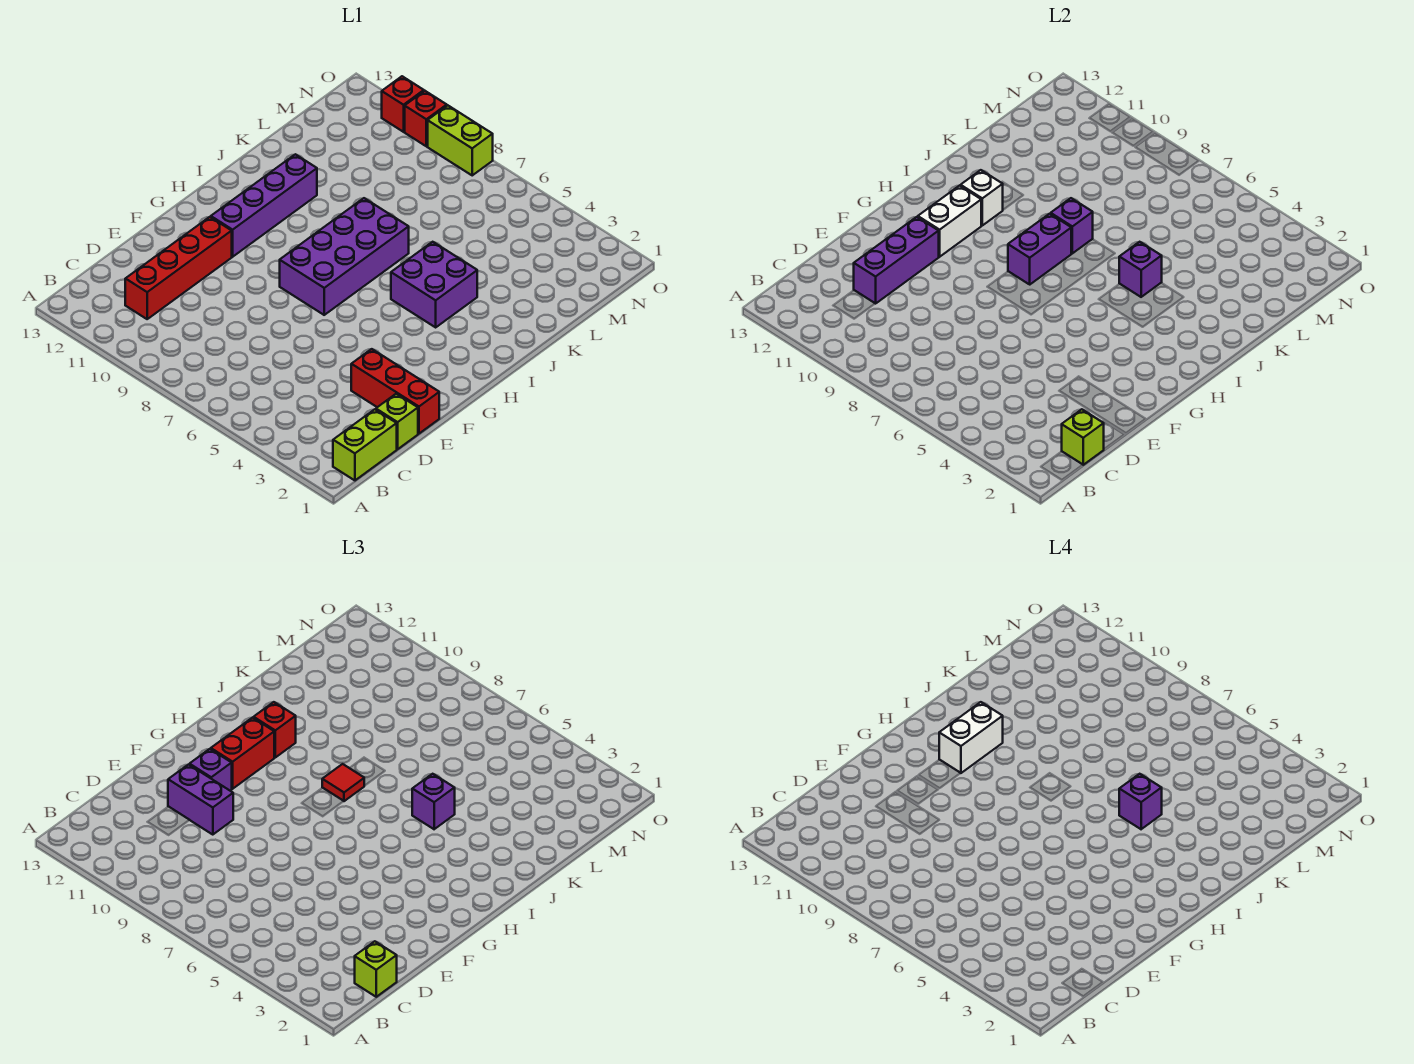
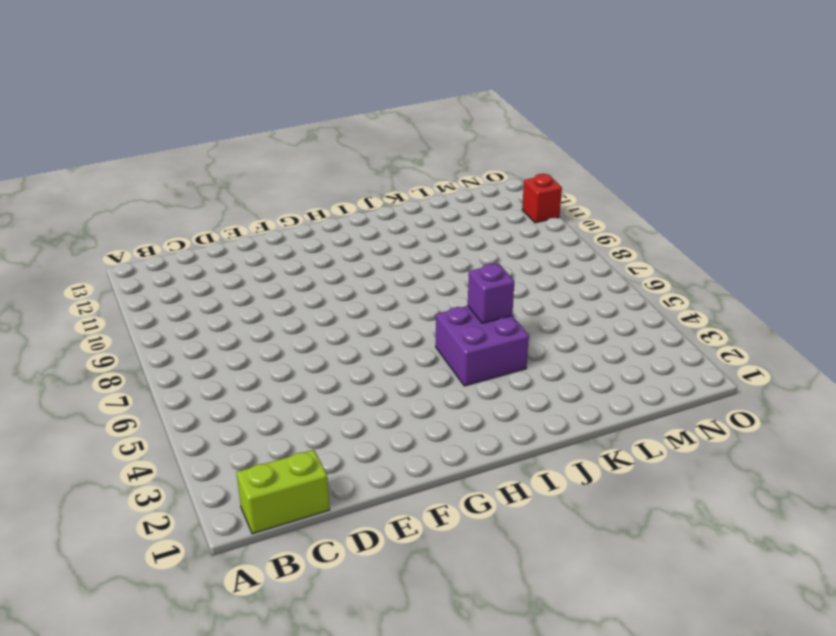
none -> red brick C11:F11 level 1
none -> lime brick D1 level 1
none -> red brick E1:E3 level 1

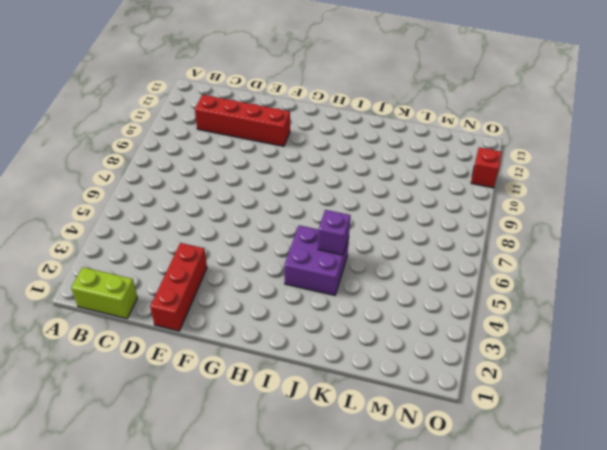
none -> lime brick D1 level 1
none -> purple brick G7:J8 level 1
none -> purple brick G11:J11 level 1

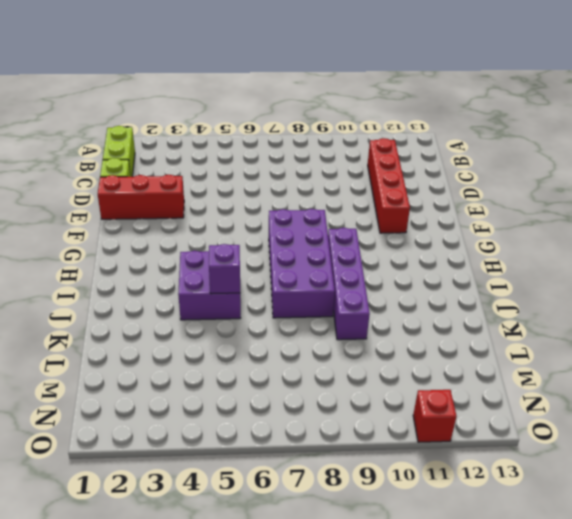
purple brick H9:K9 level 1 -> purple brick G11:J11 level 1
none -> lime brick O8:O9 level 1
none -> red brick O10 level 1
none -> lime brick C1 level 2

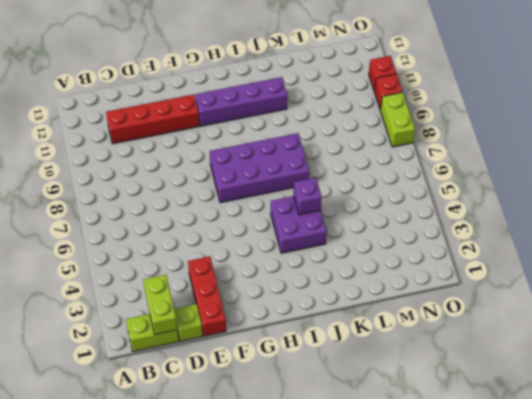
lime brick C1:C2 level 2 -> lime brick C1 level 2
none -> purple brick D11:F11 level 2
none -> white brick G11:H11 level 2
none -> purple brick H8:I8 level 2

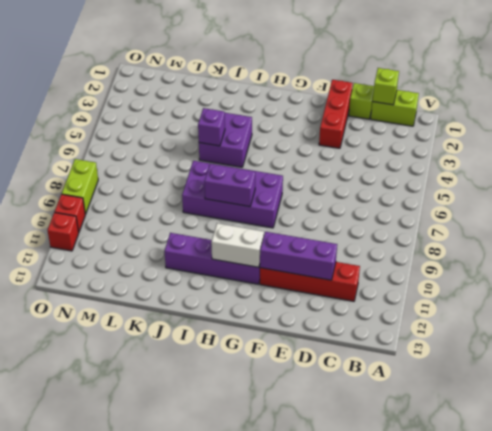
none -> white brick I11 level 2
none -> purple brick J8 level 2
none -> lime brick C1 level 3

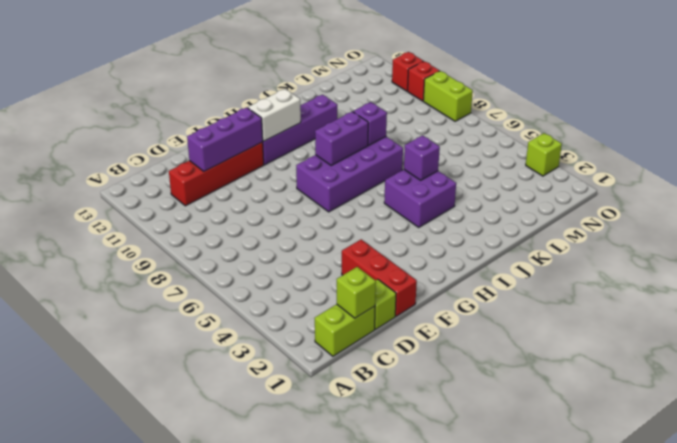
lime brick O3 level 1 -> lime brick C1 level 3
none -> white brick I11 level 2
none -> purple brick E10:E11 level 3
none -> purple brick F11 level 3

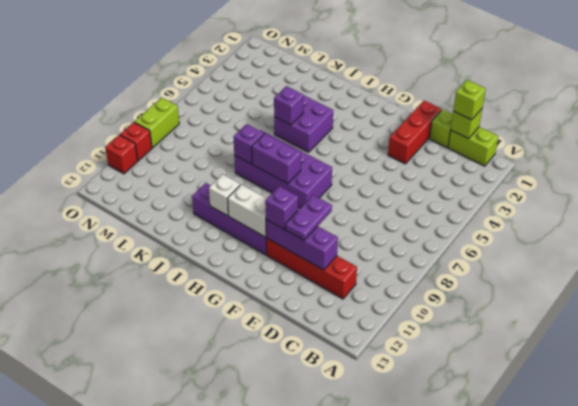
purple plate E10:E11 level 3 -> purple brick E10:E11 level 3
none -> red brick G11:H11 level 3
none -> red tile I8 level 3
none -> red brick I11 level 3

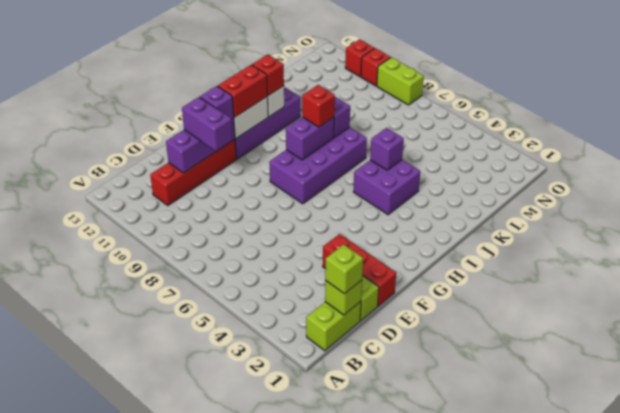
red brick I8 level 3 -> red tile I8 level 3
none -> purple brick J5 level 3
none -> white brick H11:I11 level 4
none -> purple brick J5 level 4

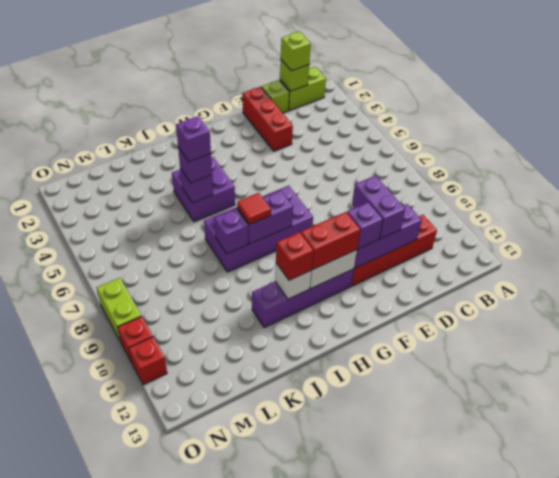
none -> white brick H11:I11 level 4

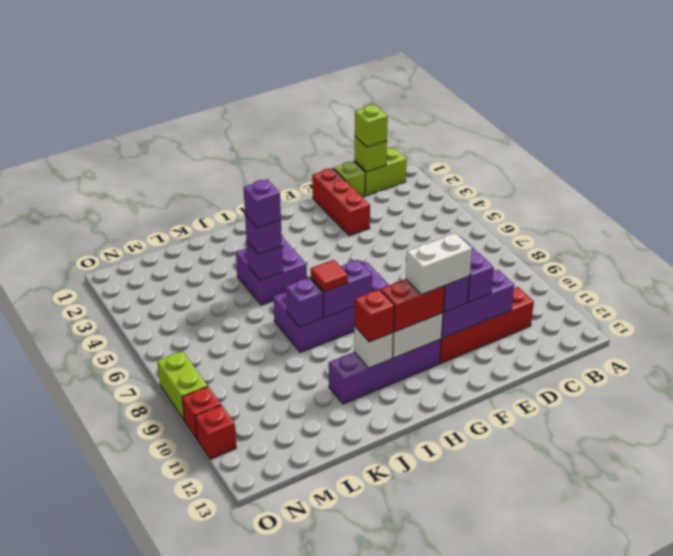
white brick F11:G11 level 4 -> white brick H11:I11 level 4

